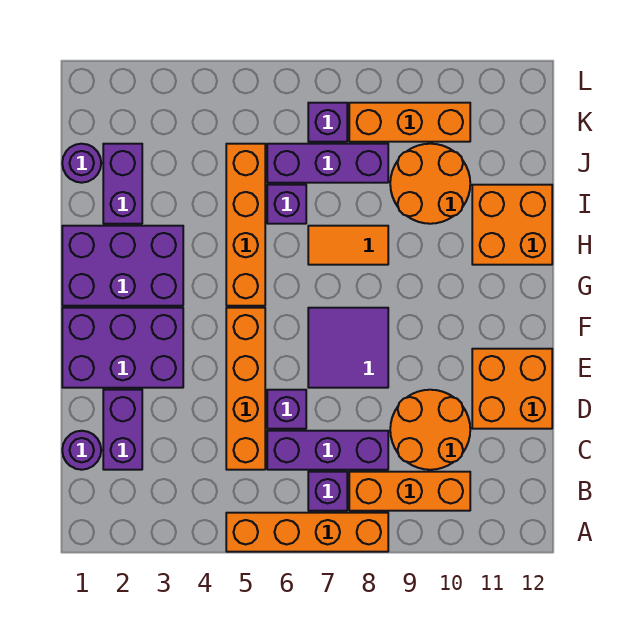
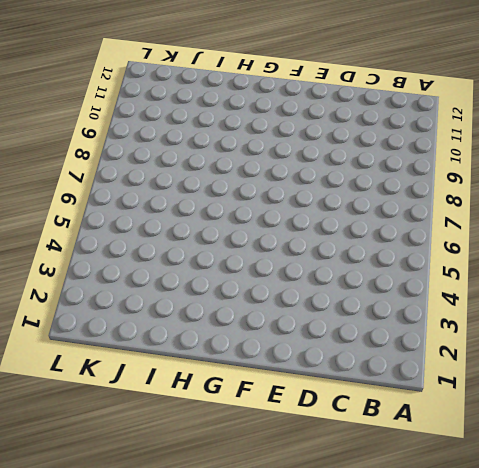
none -> orange brick A5:A8 level 1
none -> purple brick B7 level 1
none -> orange brick B8:B10 level 1

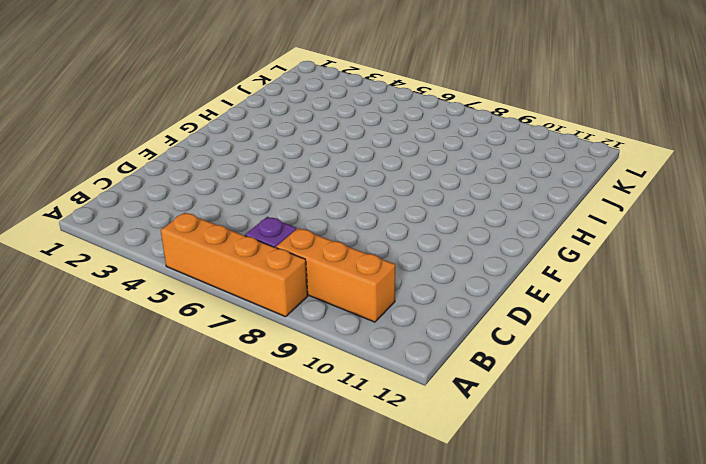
none -> purple round brick C1 level 1
none -> purple brick C2:D2 level 1
none -> orange brick C5:F5 level 1

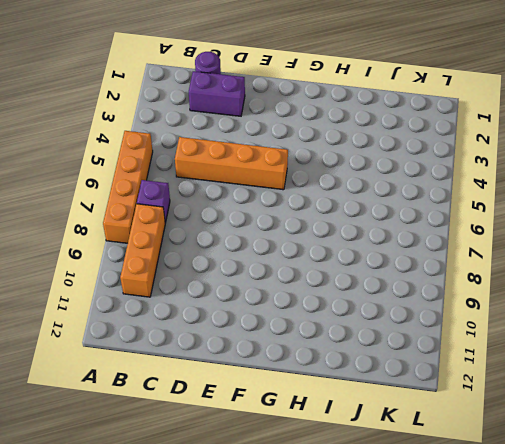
none -> purple brick C6:C8 level 1
none -> orange round brick C9:D10 level 1
none -> purple brick D6 level 1

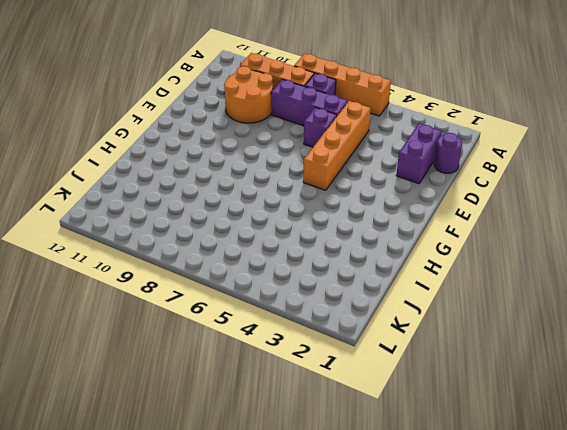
none -> orange brick D11:E12 level 1
none -> purple brick E1:F3 level 1
none -> purple tile E7:F8 level 1

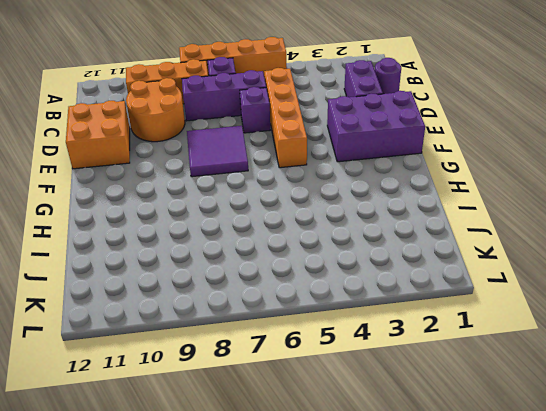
none -> purple brick G1:H3 level 1
none -> orange brick G5:J5 level 1
none -> orange tile H7:H8 level 1

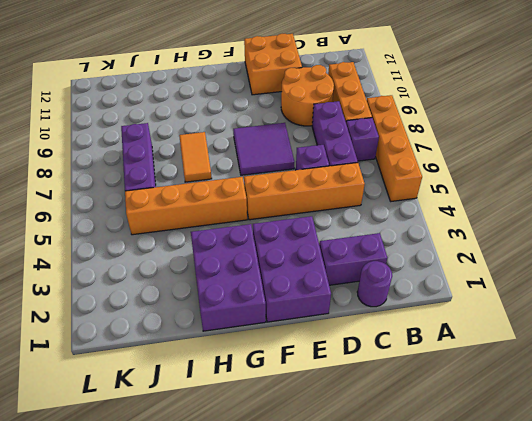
none -> orange brick H11:I12 level 1
none -> purple brick I2:J2 level 1
none -> purple brick I6 level 1

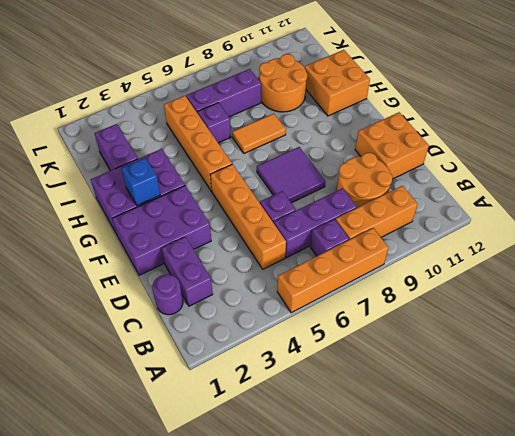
blue brick G2 level 2 -> none
none -> purple round brick J1 level 1
none -> purple brick K7 level 1
none -> orange brick K8:K10 level 1

